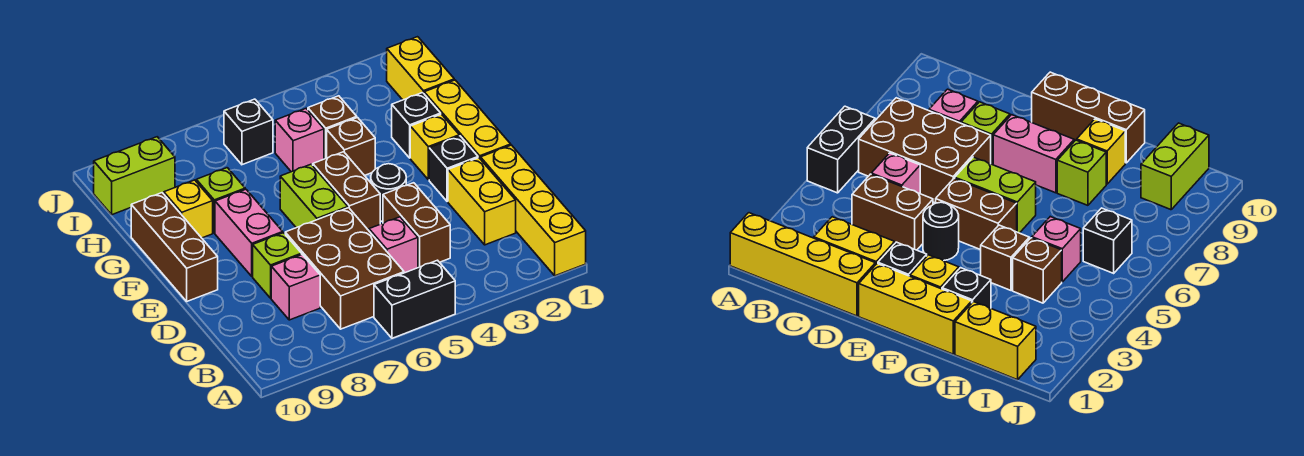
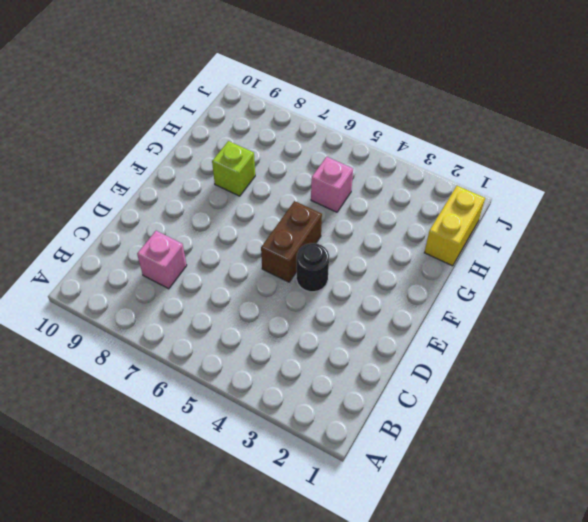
none -> yellow brick A1:D1 level 1
none -> black brick A5:A6 level 1
none -> brown brick B6:D7 level 1

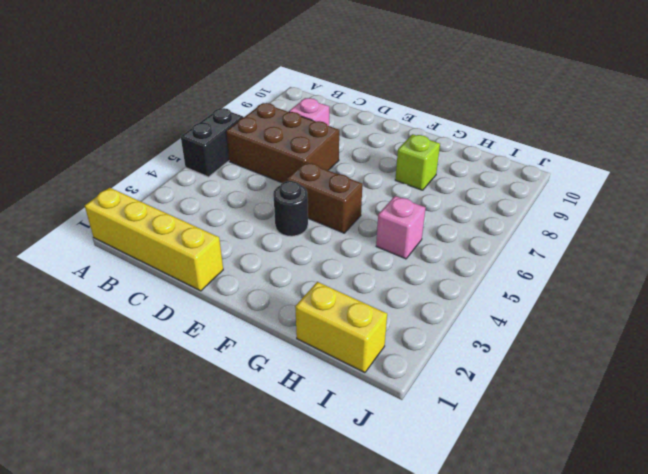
none -> yellow brick C2:D2 level 1
none -> brown brick C4:D4 level 1
none -> pink brick C5 level 1

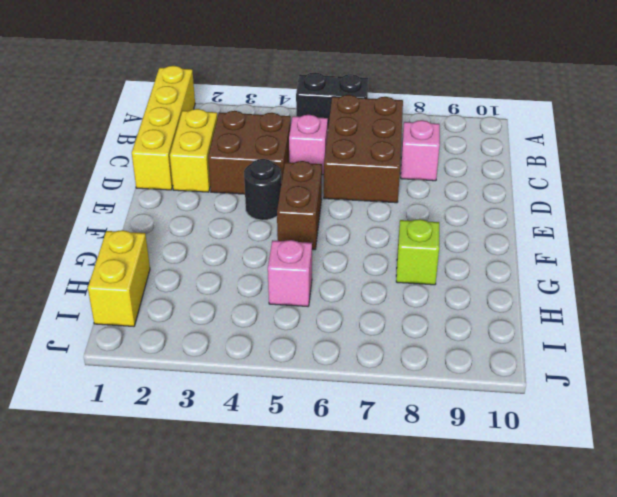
brown brick C3:D4 level 1 -> brown brick C4:D4 level 1
none -> lime brick D8 level 1
none -> yellow brick E1:G1 level 1
none -> black brick E2 level 1

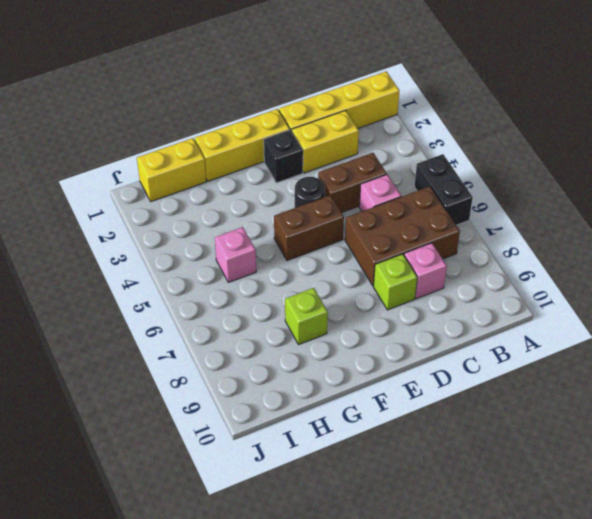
none -> lime brick E6:F6 level 1
none -> pink brick E8:F8 level 1
none -> brown brick E10:G10 level 1

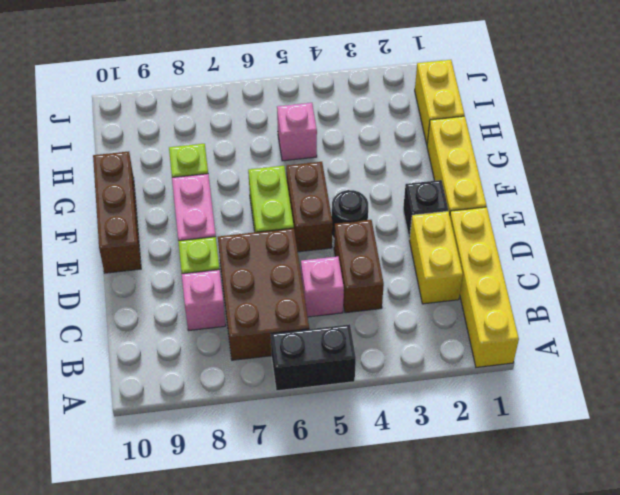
none -> yellow brick F2 level 1
none -> black brick G2 level 1
none -> brown brick G4 level 1

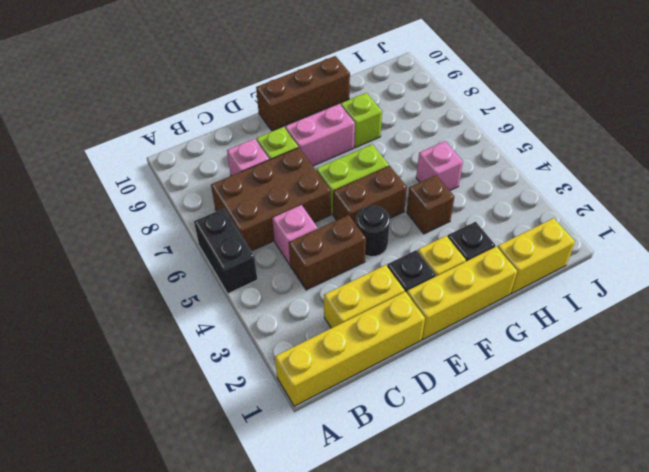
none -> yellow brick G9 level 1
none -> brown brick H4 level 1
none -> black brick I6 level 1

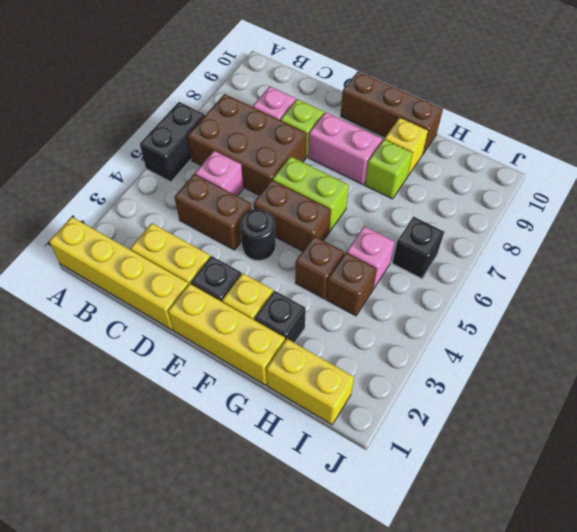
none -> lime brick I9:I10 level 1

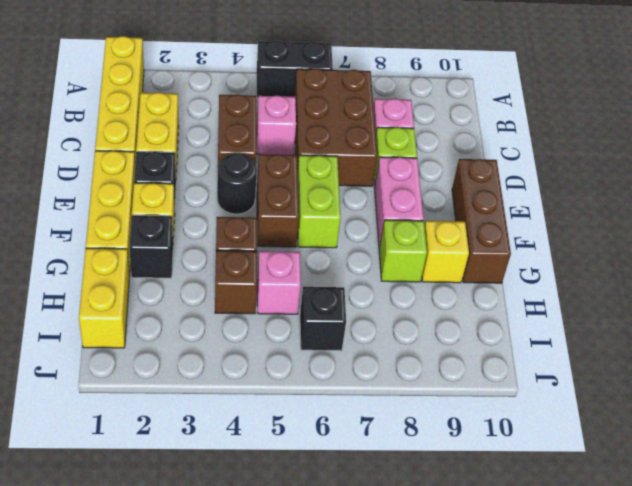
none -> lime brick I9:I10 level 1

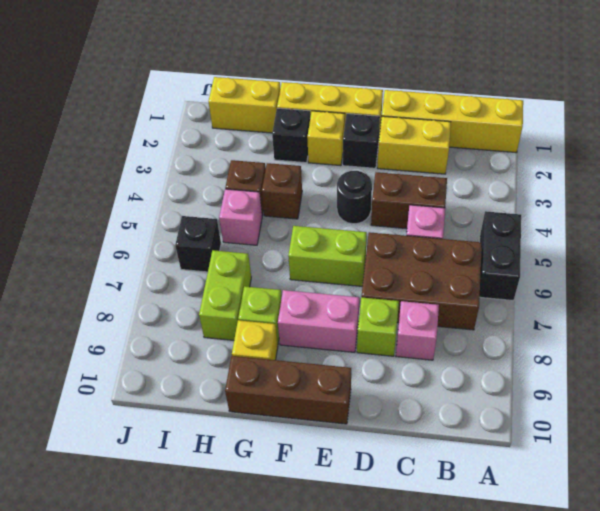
lime brick H7:H8 level 1 -> lime brick I9:I10 level 1
none -> brown brick E5:F5 level 1

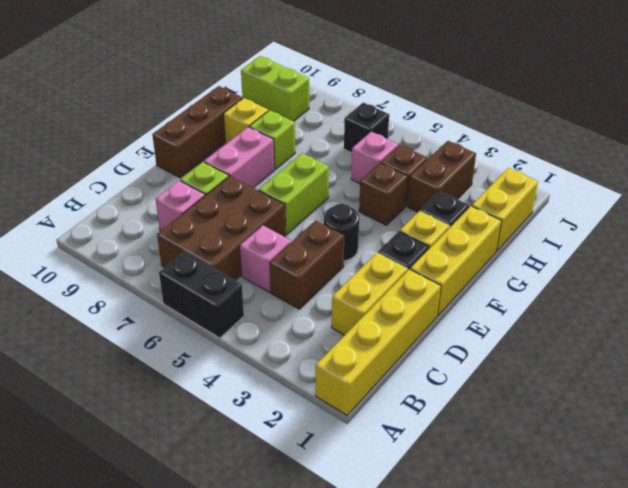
brown brick H3:I3 level 1 -> brown brick E5:F5 level 1

